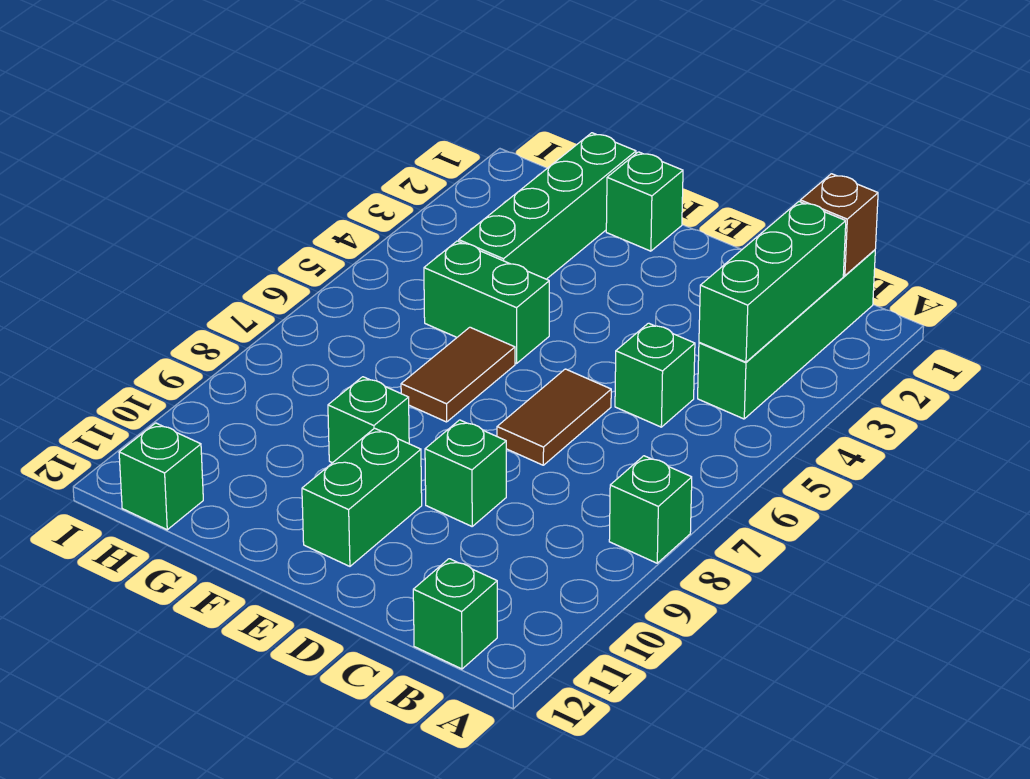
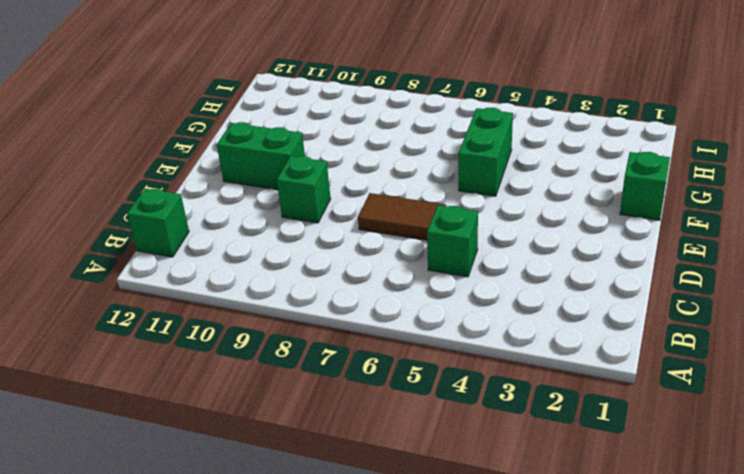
none -> green brick A8 level 1
none -> green brick B1:B4 level 1
none -> brown tile F6:F7 level 1

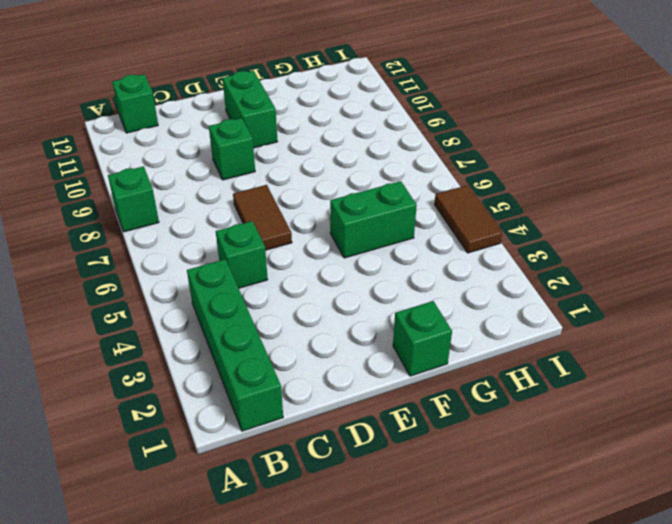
brown tile I4:I5 level 1 -> brown tile F6:F7 level 1
none -> green brick F9 level 1
none -> green brick G1:G4 level 1
none -> green brick H12 level 1

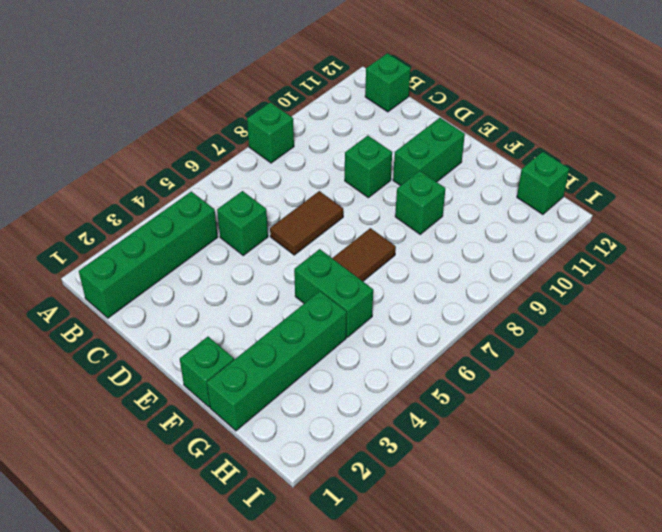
none -> brown brick B1 level 2
none -> green brick B2:B4 level 2

